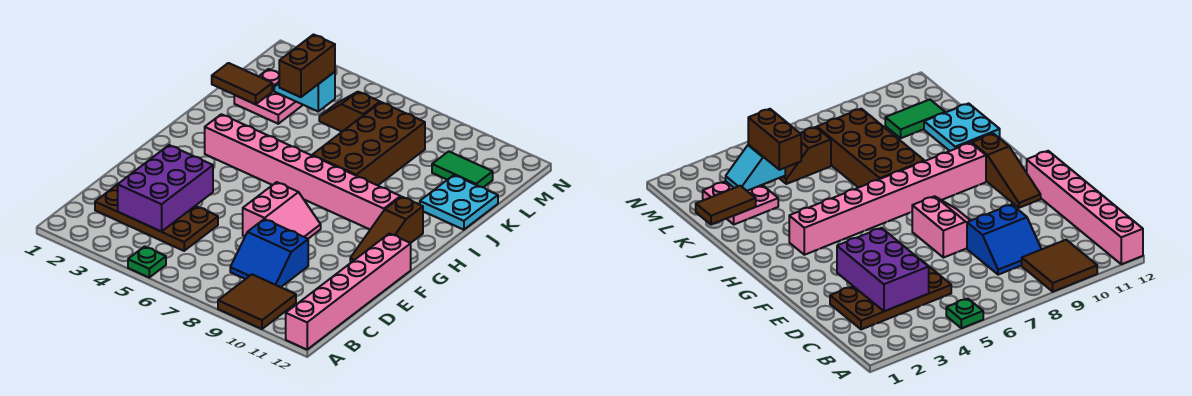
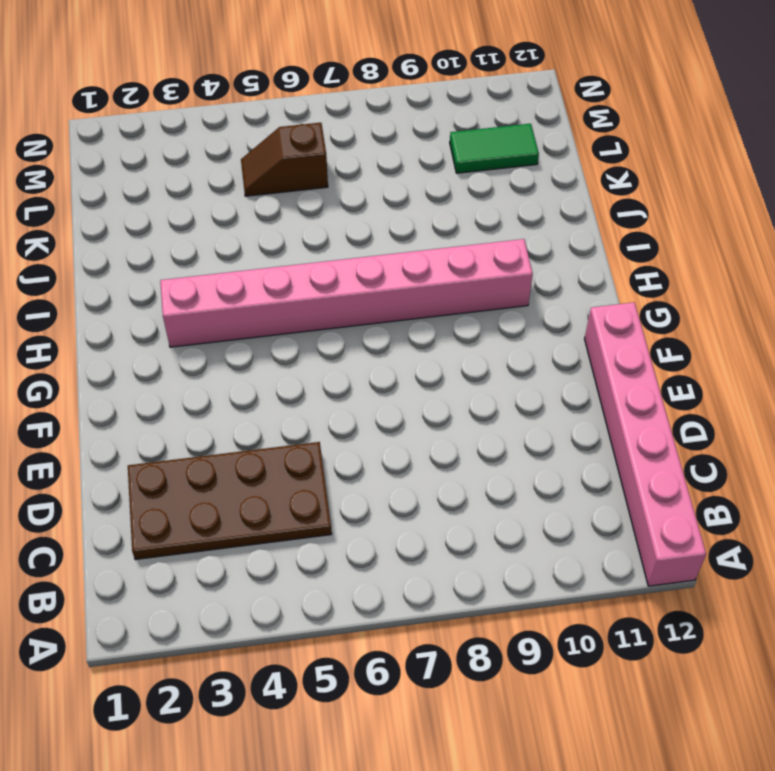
none -> green plate A5 level 1
none -> brown tile A9:B10 level 1
none -> blue slope C8:D9 level 1 top D

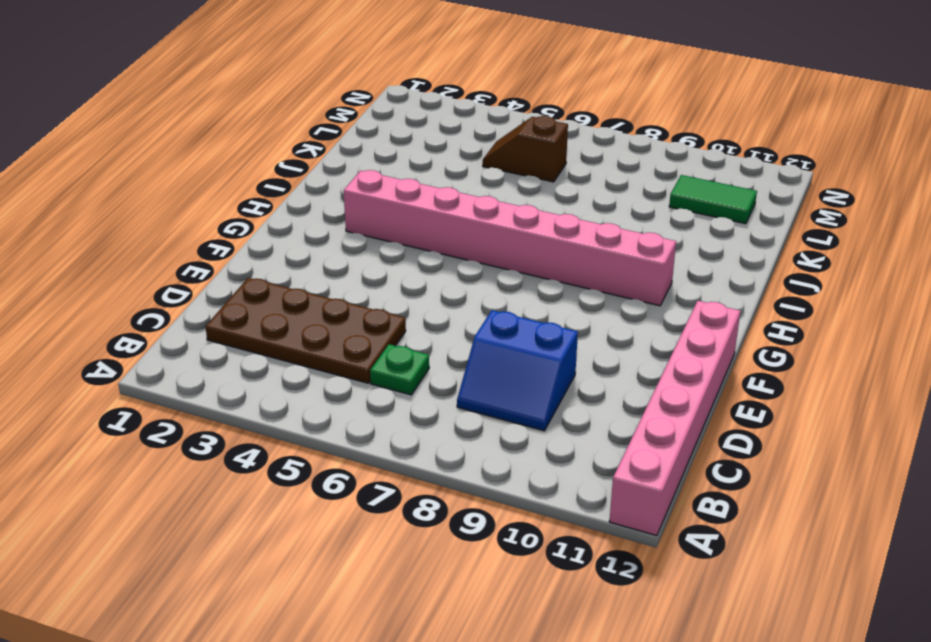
green plate C6 level 1 -> green plate A5 level 1
none -> brown tile A9:B10 level 1
none -> pink slope E7:F8 level 1 top 7
none -> brown slope F11:H11 level 1 top H

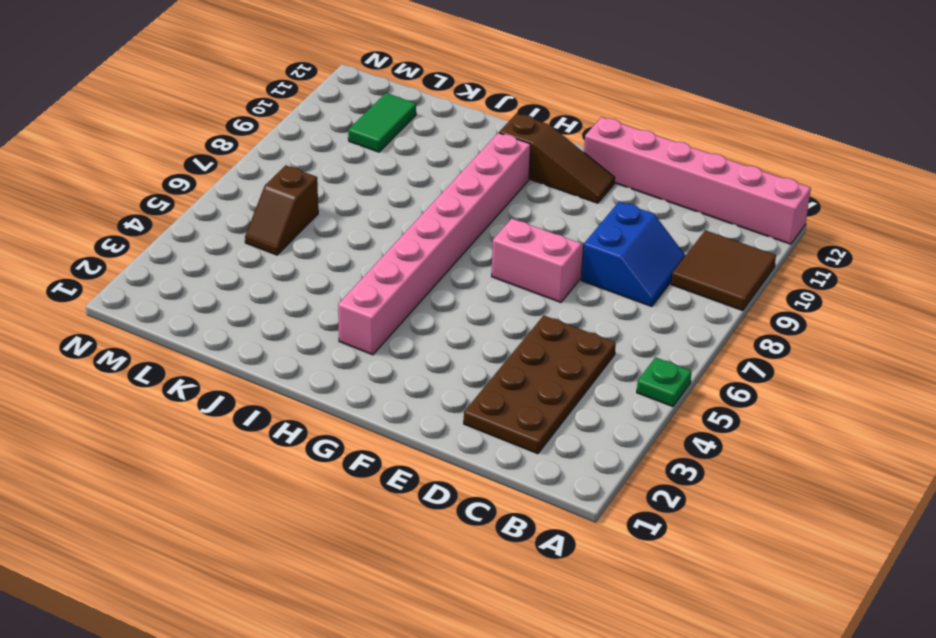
none -> brown brick I7:L8 level 1
none -> cyan plate J11:K12 level 1
none -> pink plate K2:L3 level 1

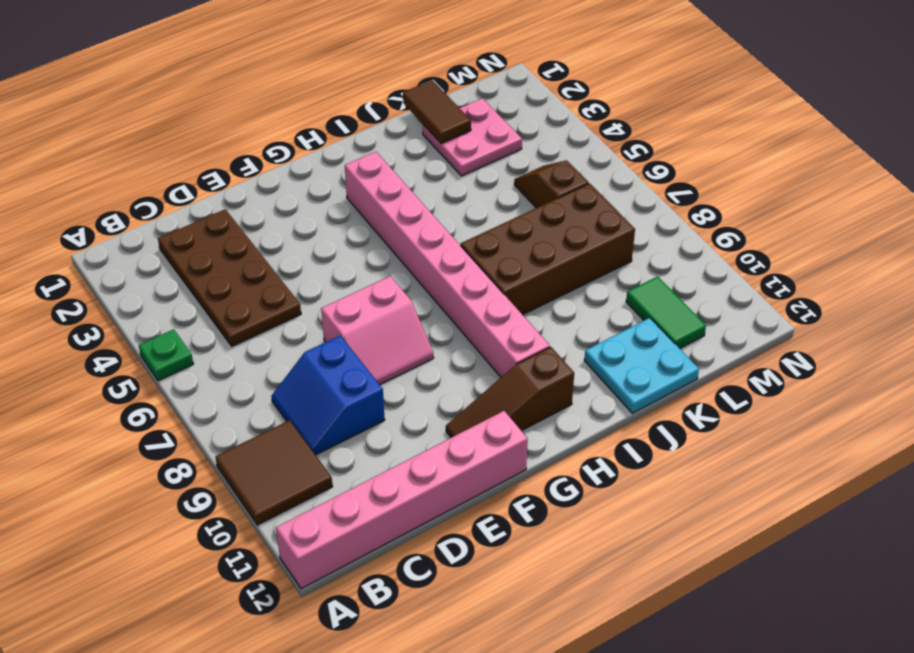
none -> purple brick C3:E4 level 2
none -> cyan slope L3:L4 level 2 top 4
none -> brown brick K4:L4 level 3

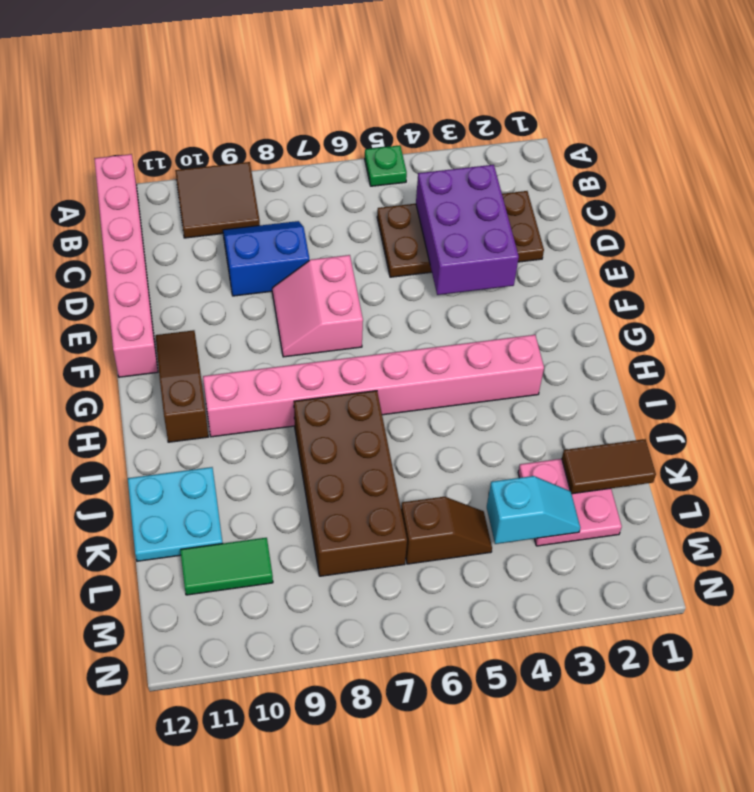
none -> brown brick K4:L4 level 3

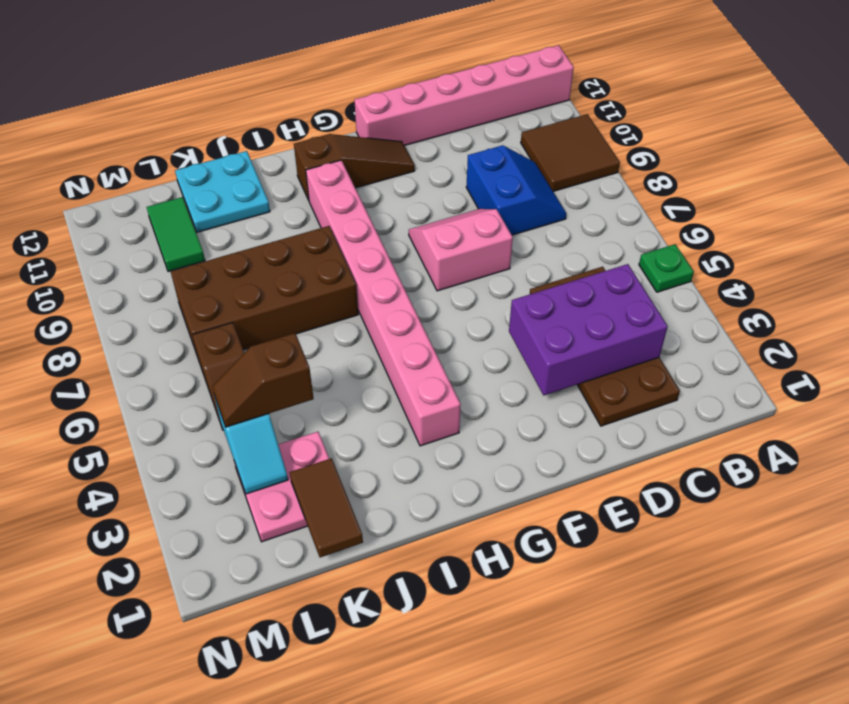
brown slope K4:L4 level 3 top K -> brown brick K4:L4 level 3

